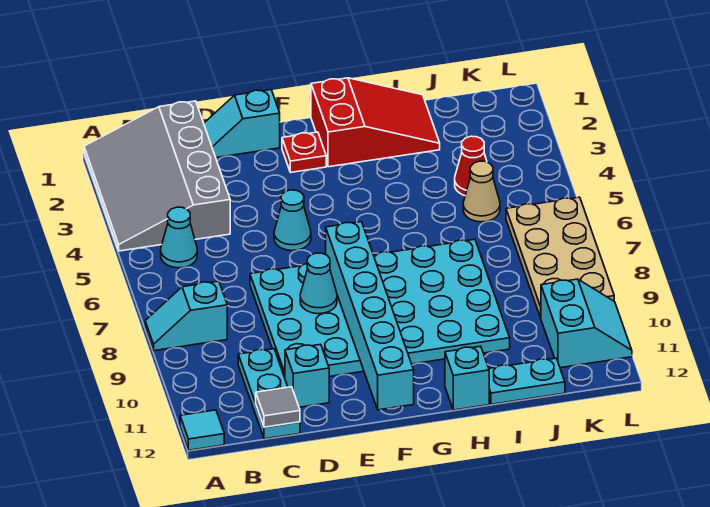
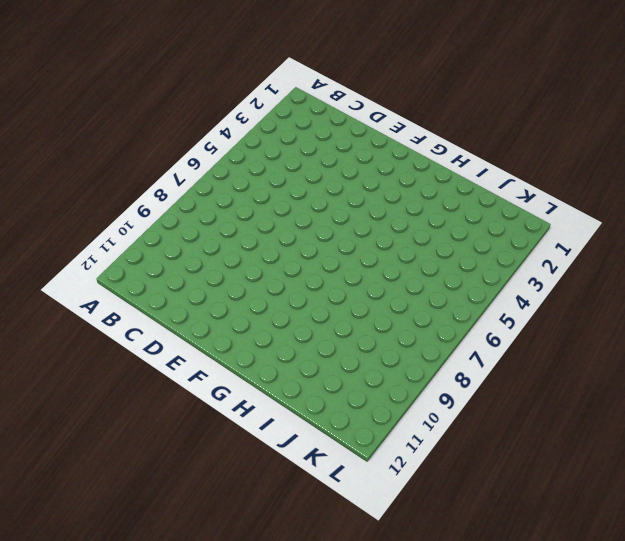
none -> grey slope A1:C4 level 1 top C
none -> cyan slope A8:B8 level 1 top B
none -> cyan tile A12 level 1

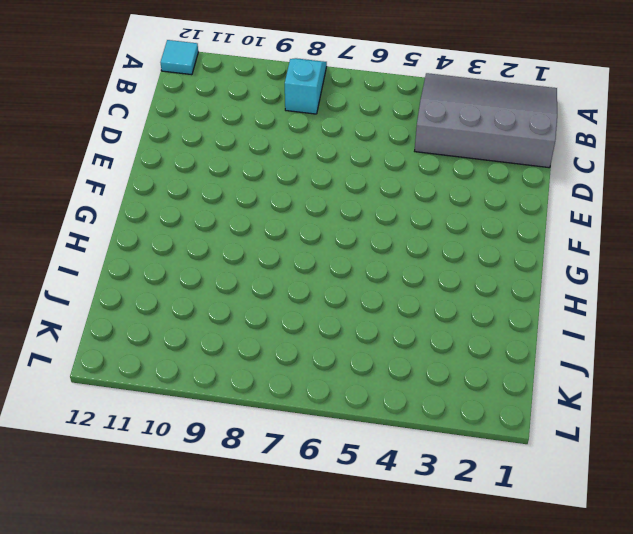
none -> cyan cone B5 level 1
none -> cyan plate C10:C12 level 1
none -> cyan slope D1:E1 level 1 top E

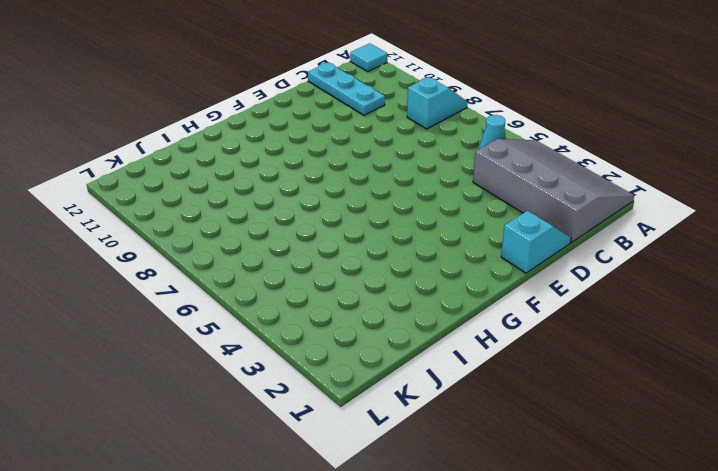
none -> cyan plate D7:I10 level 1
none -> cyan brick D11 level 1
none -> cyan cone E5 level 1

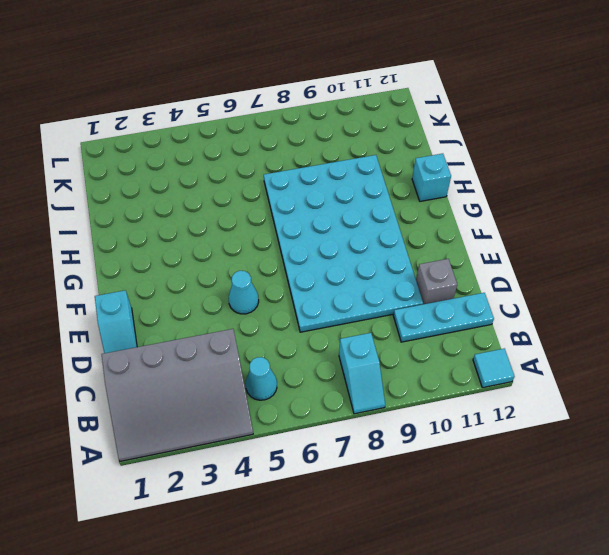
grey brick D11 level 1 -> cyan brick D11 level 1
none -> red plate F2 level 1
none -> red slope G1:I2 level 1 top G
none -> cyan plate I12:J12 level 1

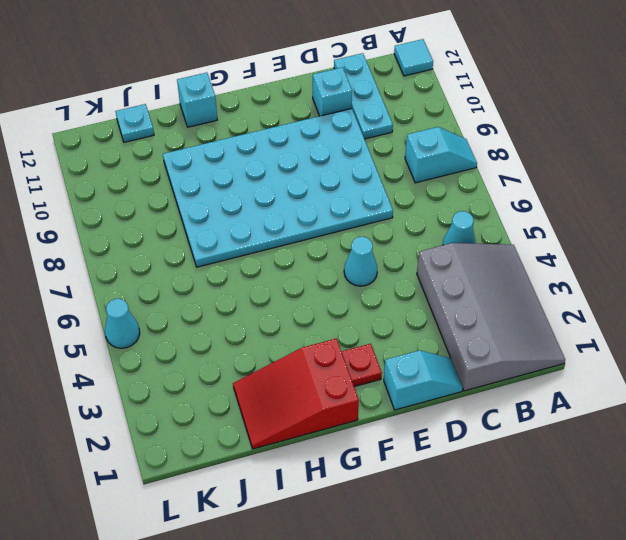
cyan plate J12 level 1 -> cyan plate I12:J12 level 1
cyan cone L5 level 1 -> cyan cone E8 level 2
none -> red cone J4 level 1
none -> tan cone J5 level 1
none -> tan plate K6:L9 level 1

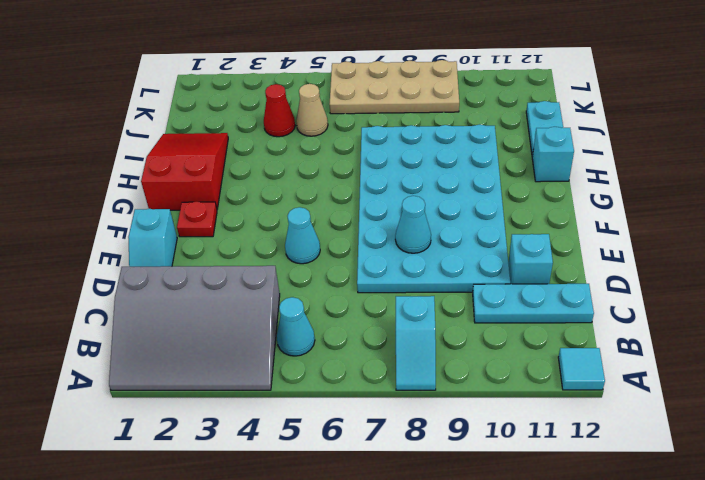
none -> cyan slope K10:L11 level 1 top K
none -> grey tile C12 level 2
none -> cyan brick F7:F12 level 2

